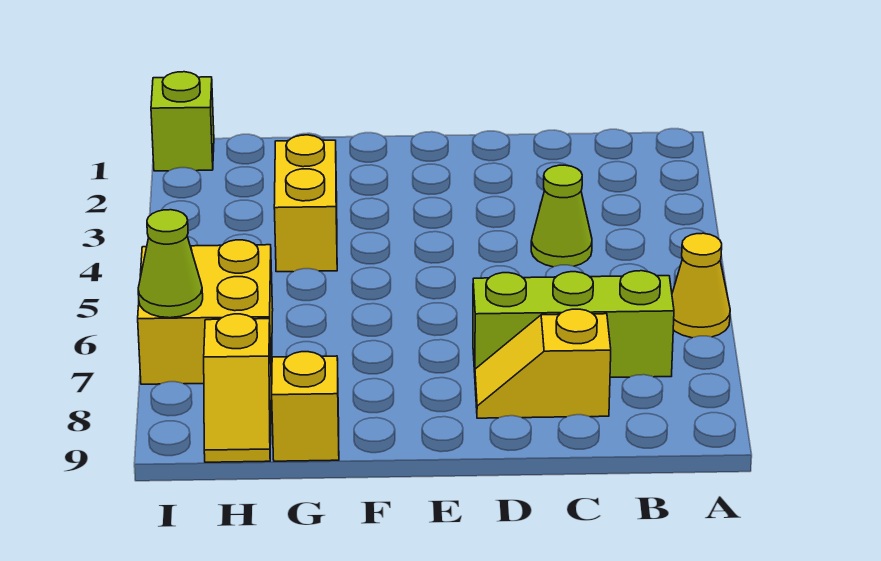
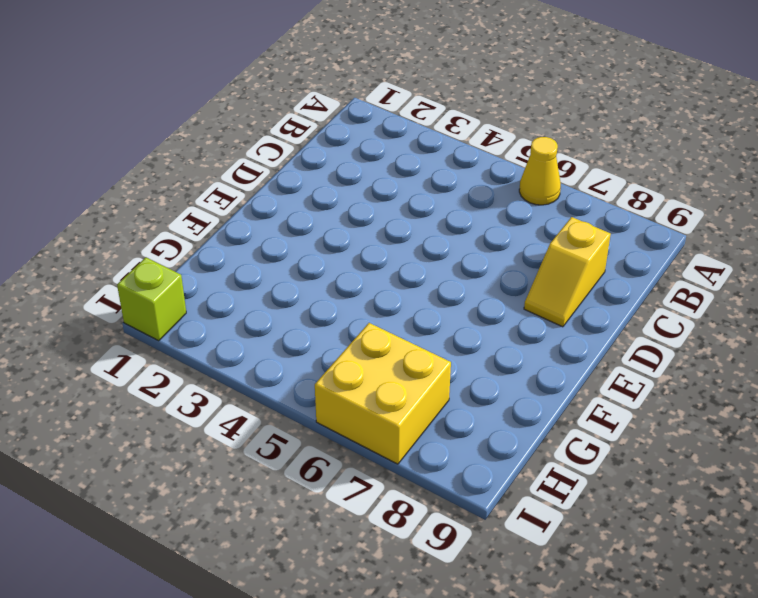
none -> lime brick B7:D7 level 1
none -> lime cone C4 level 1

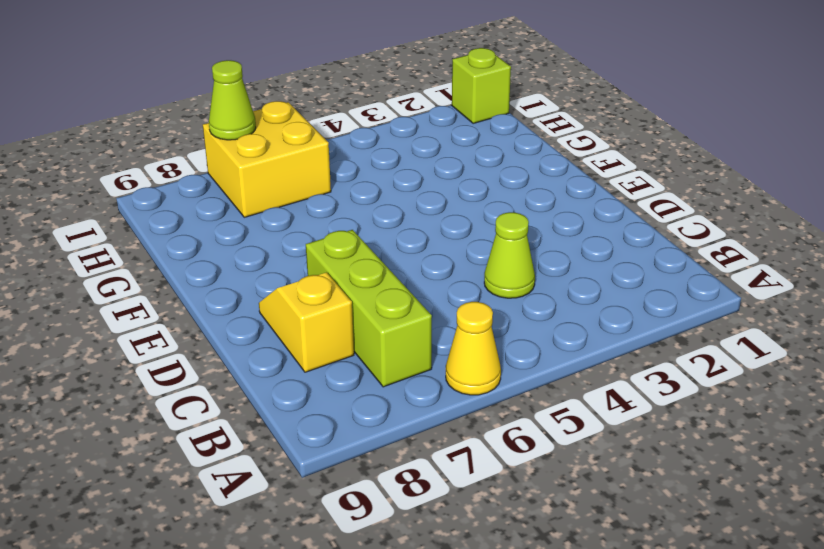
none -> yellow brick G3:G4 level 1
none -> yellow brick G9 level 1

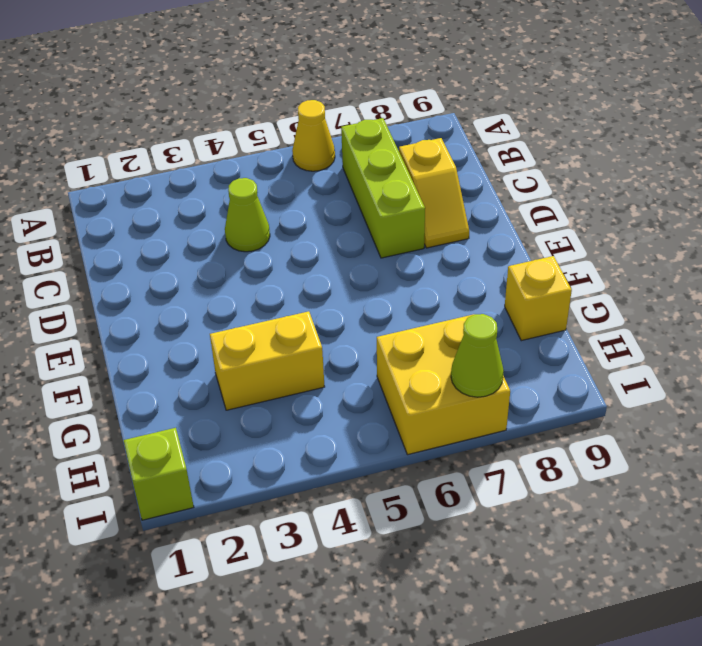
none -> yellow slope H8:H9 level 1 top 8

